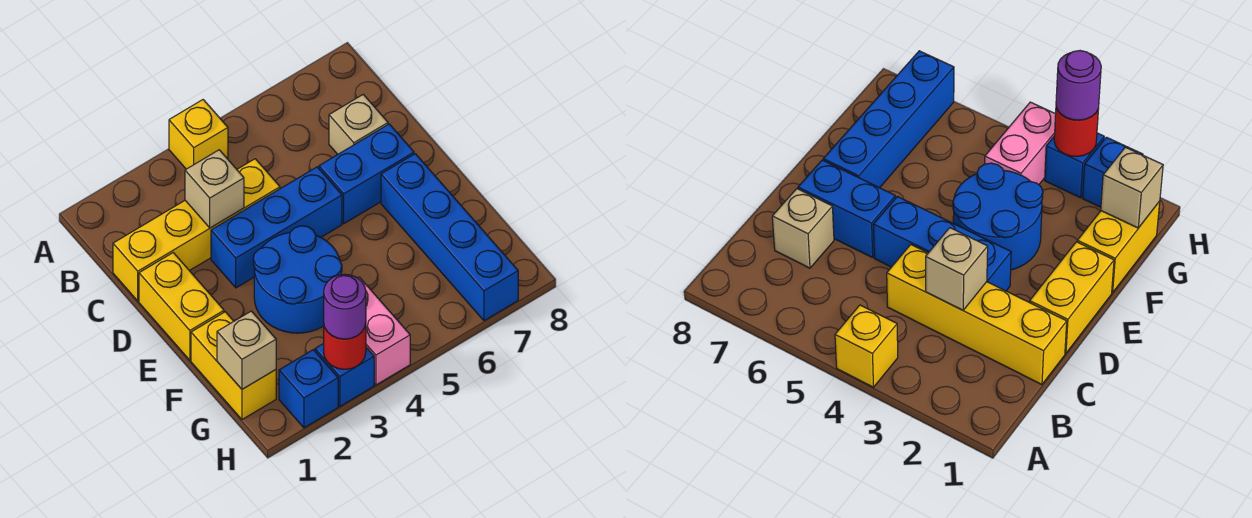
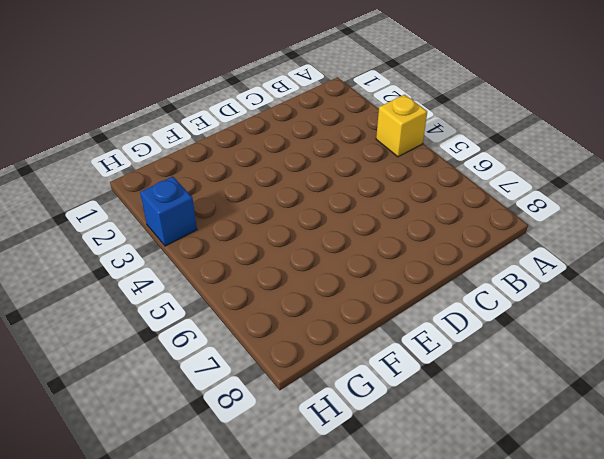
none -> yellow brick C1:C4 level 1
none -> tan brick C7 level 1
none -> yellow brick D1:E1 level 1

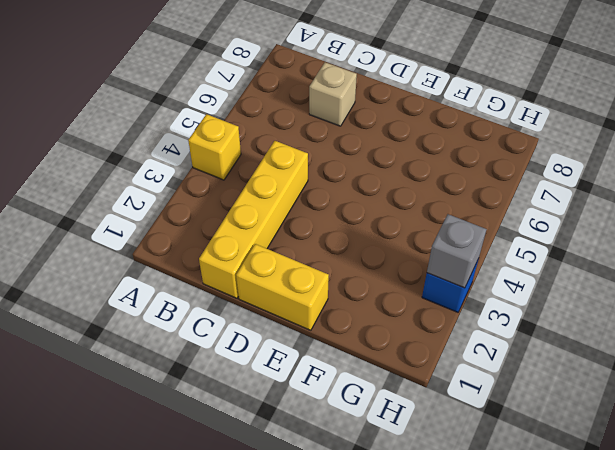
grey brick H3 level 2 -> red round brick H3 level 2
none -> blue brick D3:D5 level 1
none -> blue brick D6:D7 level 1
none -> blue round brick E3:F4 level 1

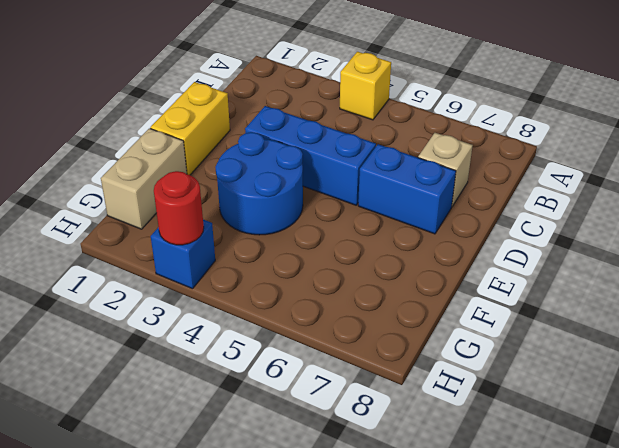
tan brick F1:G1 level 1 -> yellow brick F1:G1 level 1
none -> yellow brick C1:C4 level 1
none -> blue brick E7:H7 level 1
none -> pink brick G4:H4 level 1

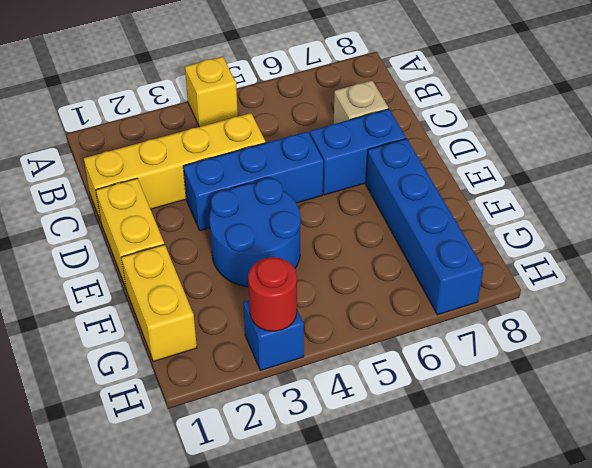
none -> pink brick G4:H4 level 1
none -> blue brick H2 level 1
none -> tan brick C3 level 2

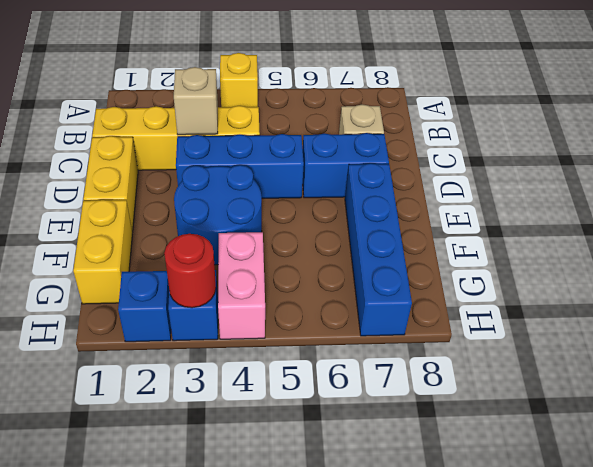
none -> tan brick G1 level 2
none -> purple round brick H3 level 3

